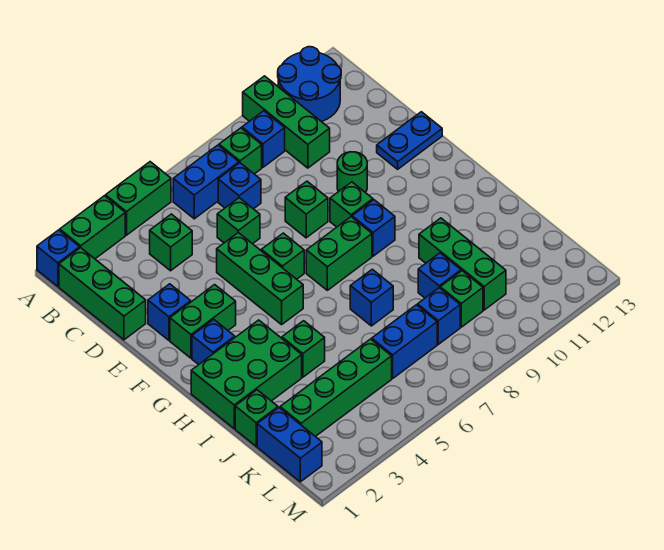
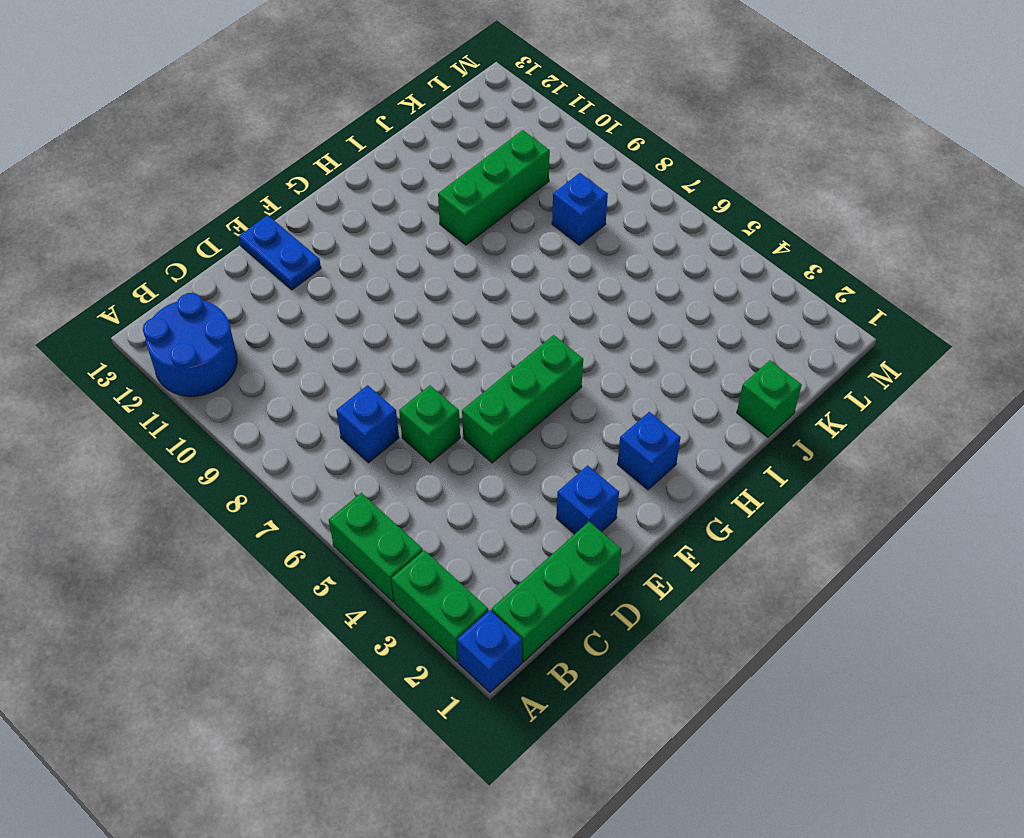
none -> green brick A10:C10 level 1
none -> blue brick B6:B7 level 1
none -> green brick B8 level 1
none -> blue brick B9 level 1

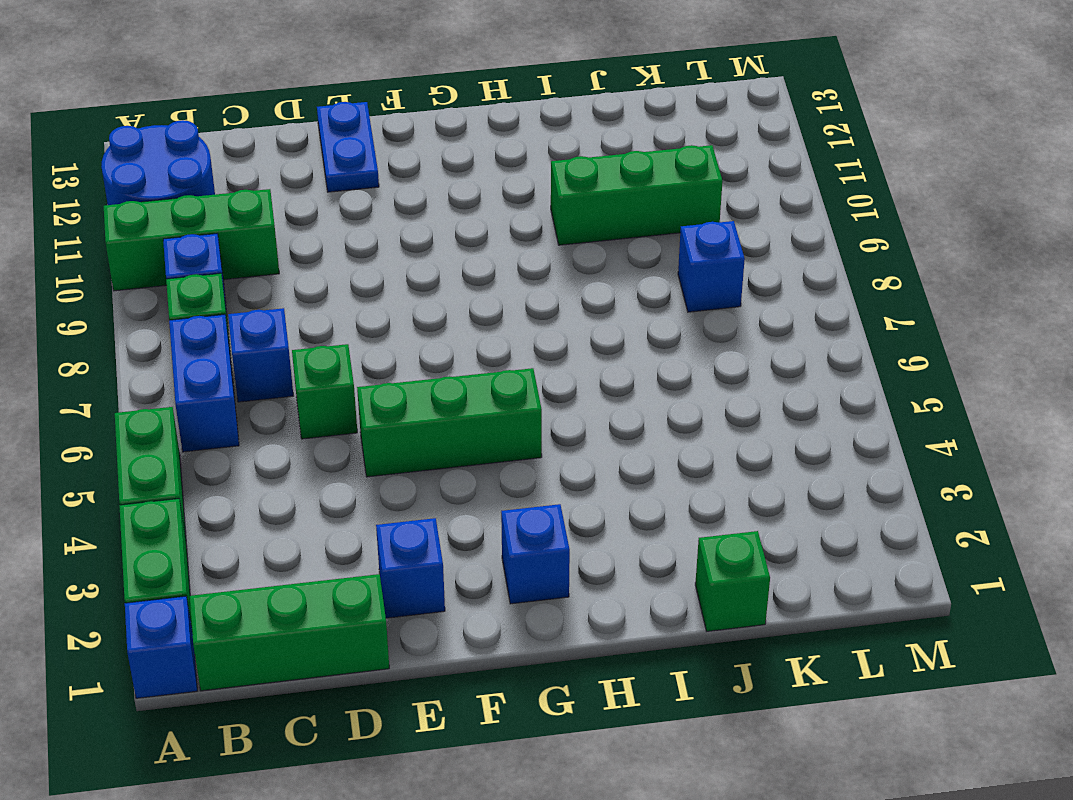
none -> green brick C4 level 1
none -> green brick E8 level 1
none -> green round brick E10 level 1
none -> green brick F2:F3 level 1

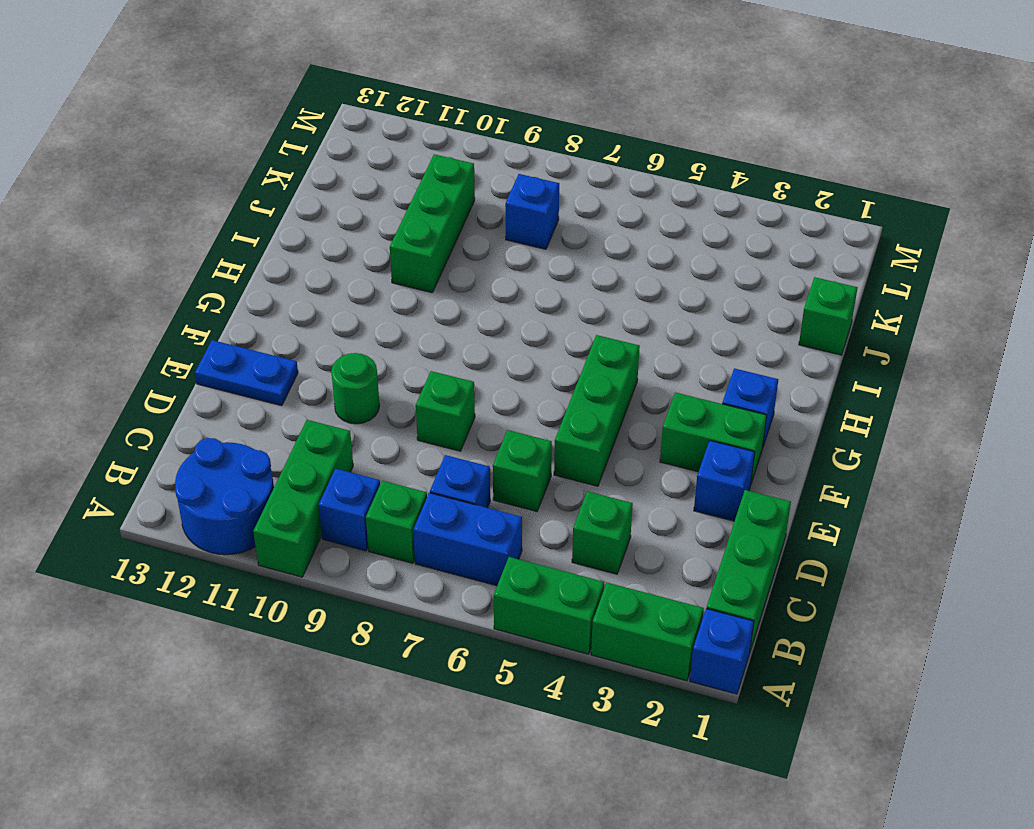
none -> green brick F6 level 1
none -> green brick F9 level 1
none -> green brick G7:G8 level 1
none -> blue brick G9 level 1

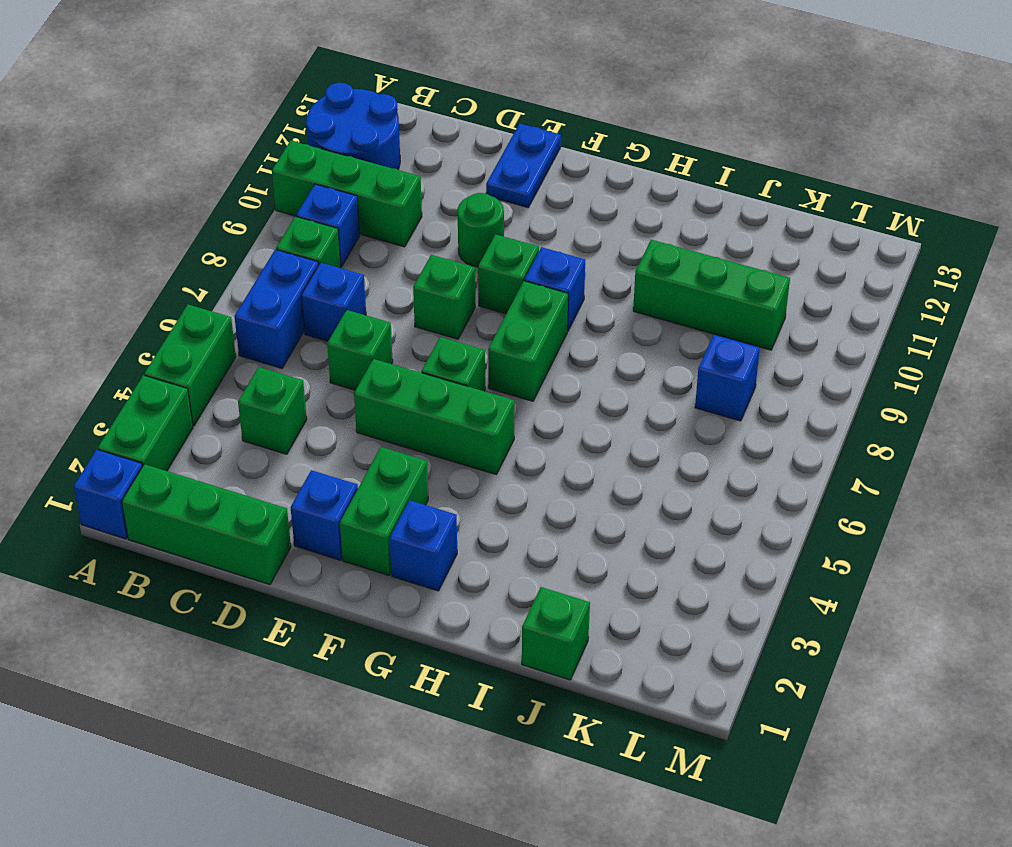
none -> green brick H1:I3 level 1
none -> green brick I4 level 1
none -> blue brick I7 level 1
none -> blue brick J9 level 1

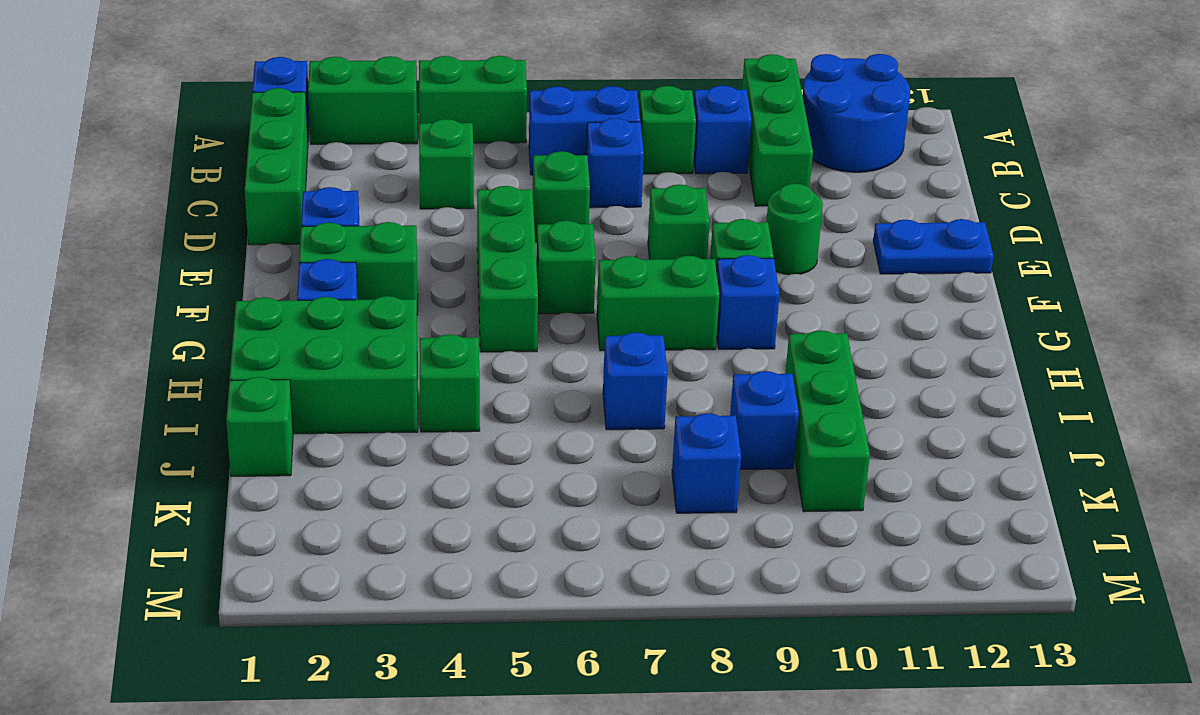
none -> blue brick K1:L1 level 1
none -> green brick K2:K5 level 1
none -> blue brick K6:K7 level 1
none -> green brick K9 level 1

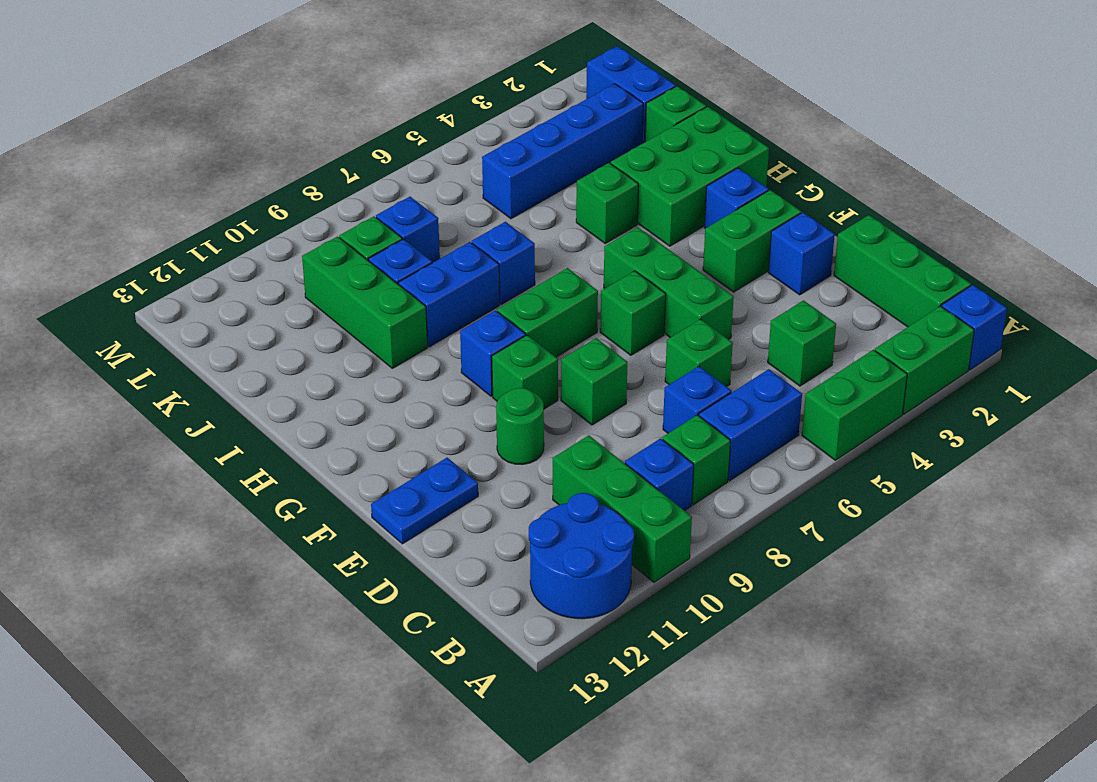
blue brick I8:I9 level 1 -> blue brick K6:K7 level 1
blue brick K2:K5 level 1 -> green brick K2:K5 level 1

